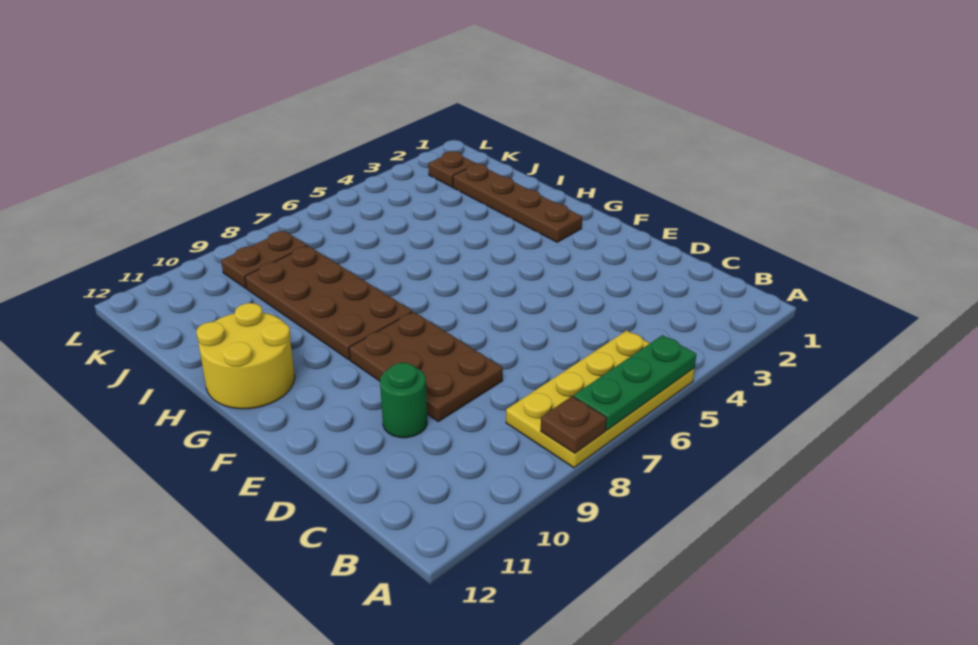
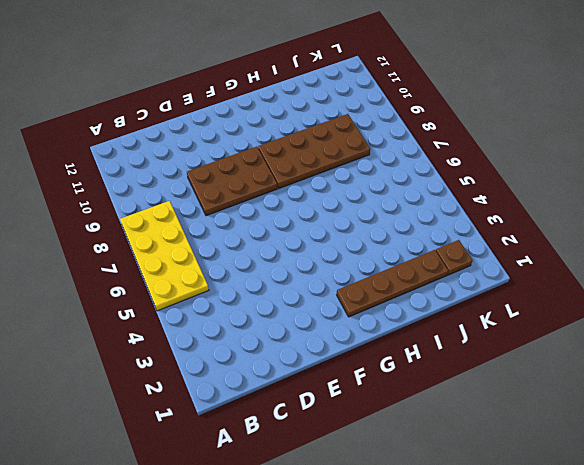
none -> green round brick D10 level 1
none -> yellow round brick G11:H12 level 1

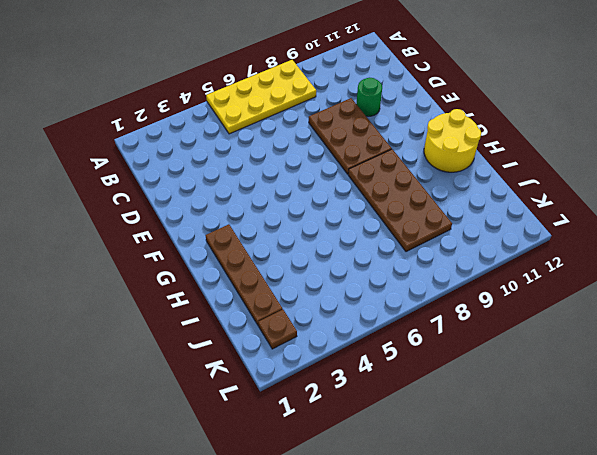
none -> brown plate K8:K9 level 1
none -> green plate A5:A7 level 2

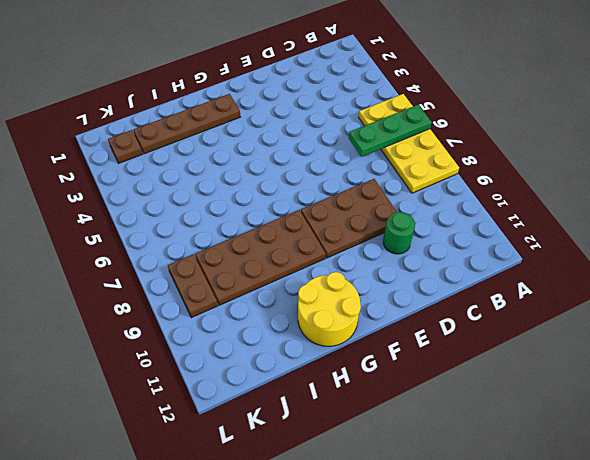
green plate A6:C6 level 2 -> green plate A5:A7 level 2
none -> brown plate A8 level 2

